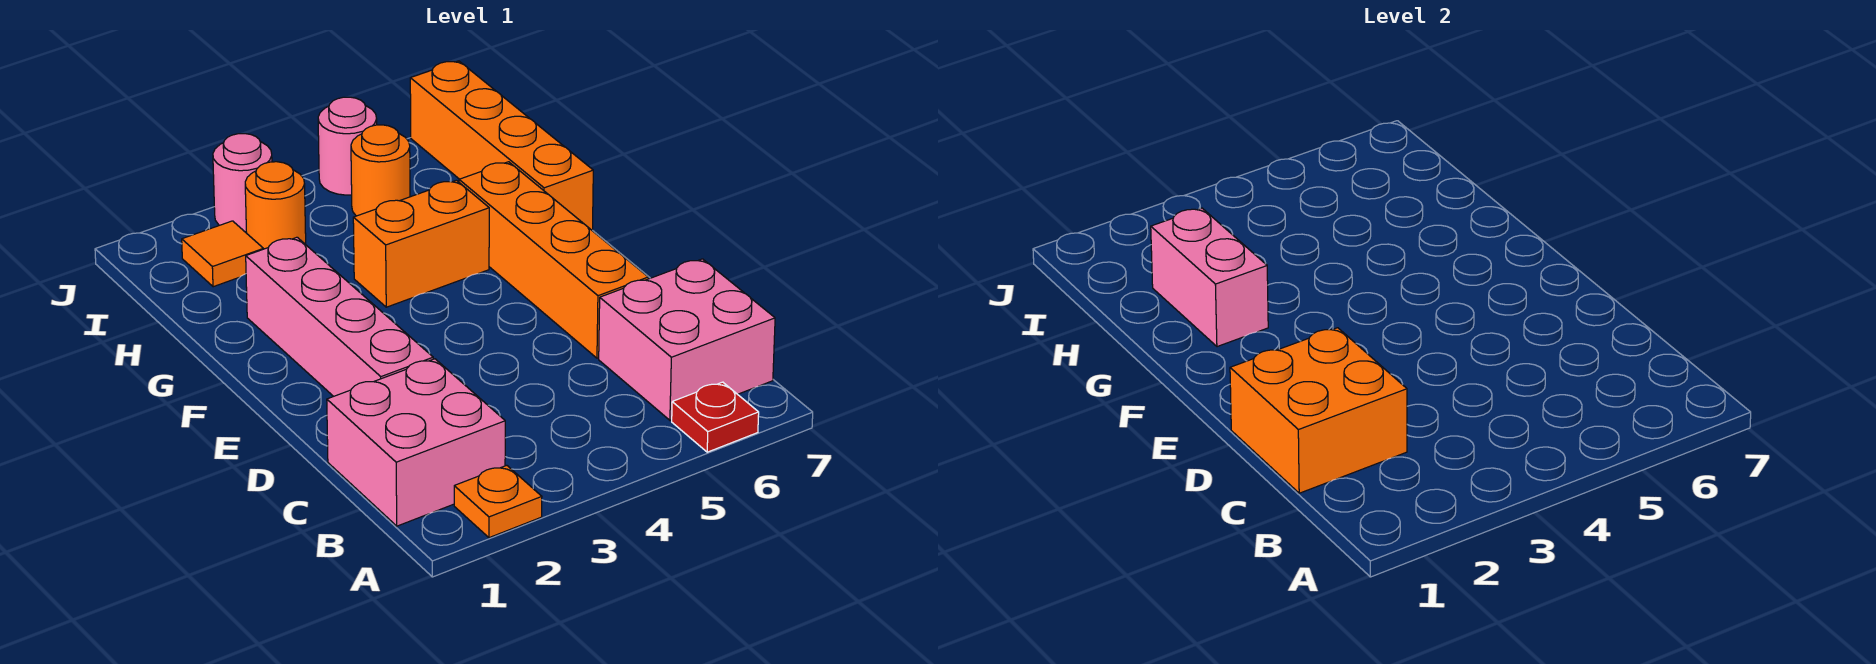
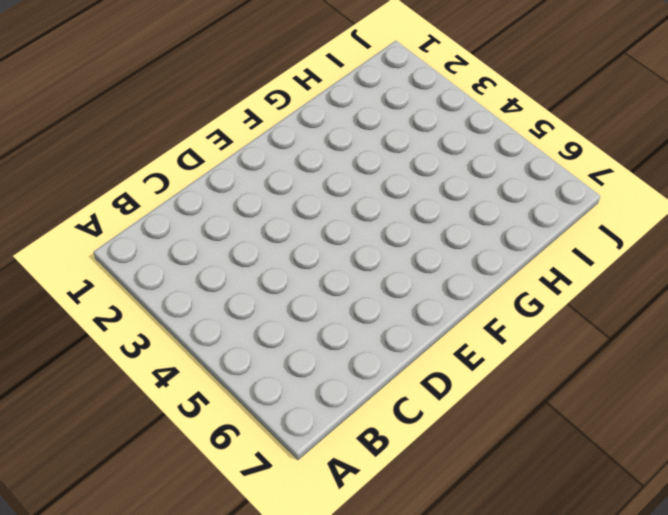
none -> orange plate A2 level 1
none -> red plate A6 level 1
none -> pink brick B1:C2 level 1

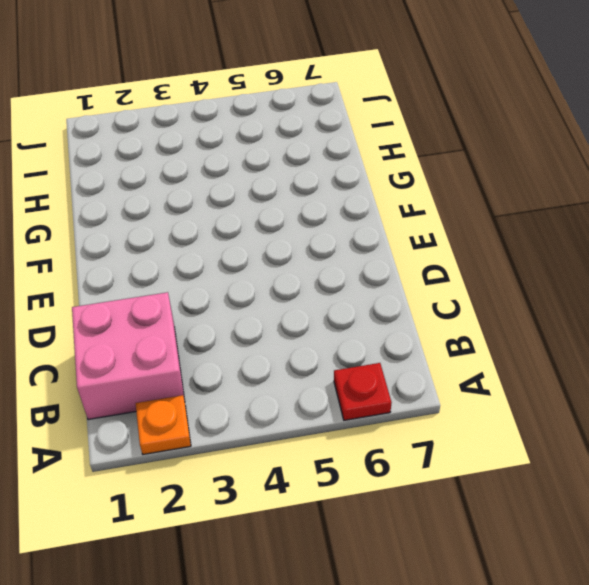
none -> pink brick B6:C7 level 1
none -> pink brick D2:G2 level 1
none -> orange brick D6:G6 level 1

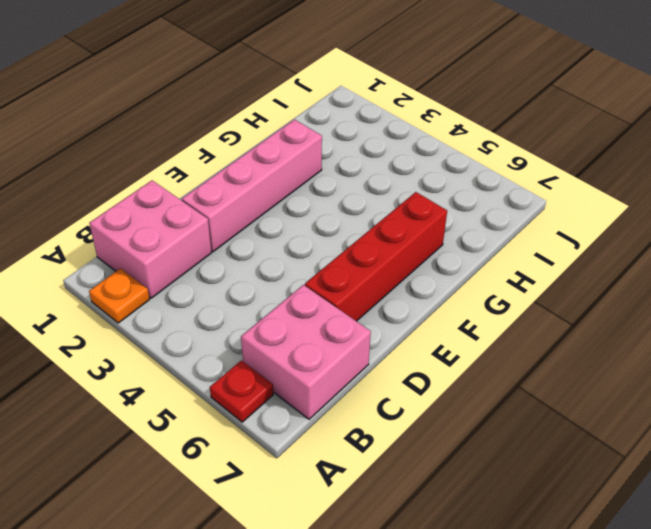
red brick D6:G6 level 1 -> orange brick D6:G6 level 1
none -> orange brick G4:G5 level 1
none -> orange brick G7:J7 level 1
none -> orange tile I2 level 1

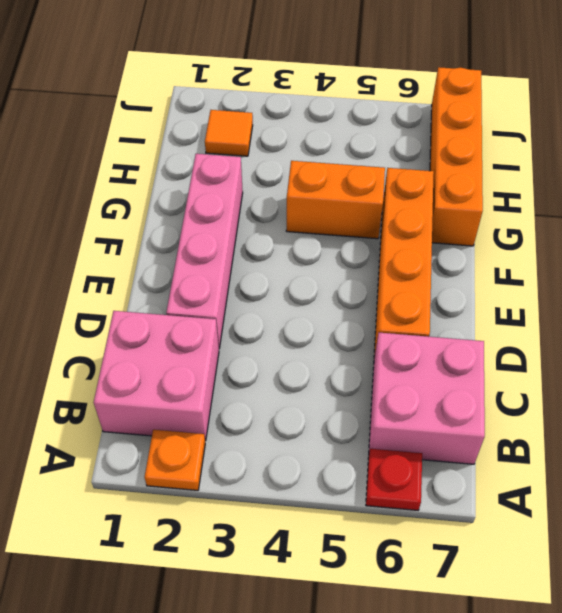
none -> orange round brick I3 level 1
none -> orange round brick I5 level 1
none -> pink round brick J3 level 1

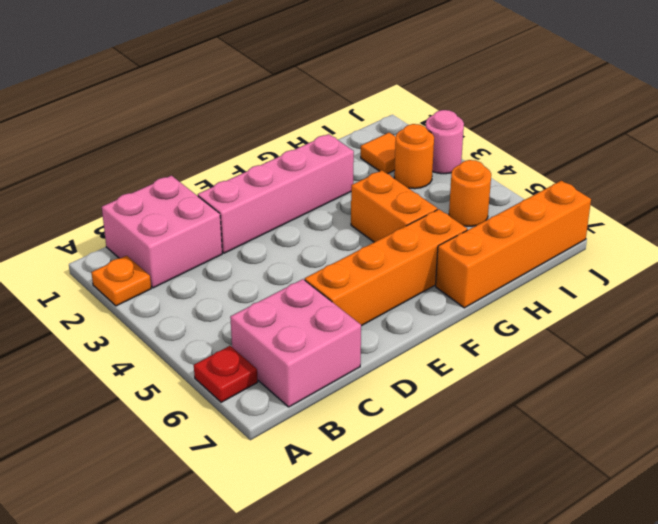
none -> pink round brick J5 level 1
none -> orange brick C1:D2 level 2
none -> pink brick G2:H2 level 2

